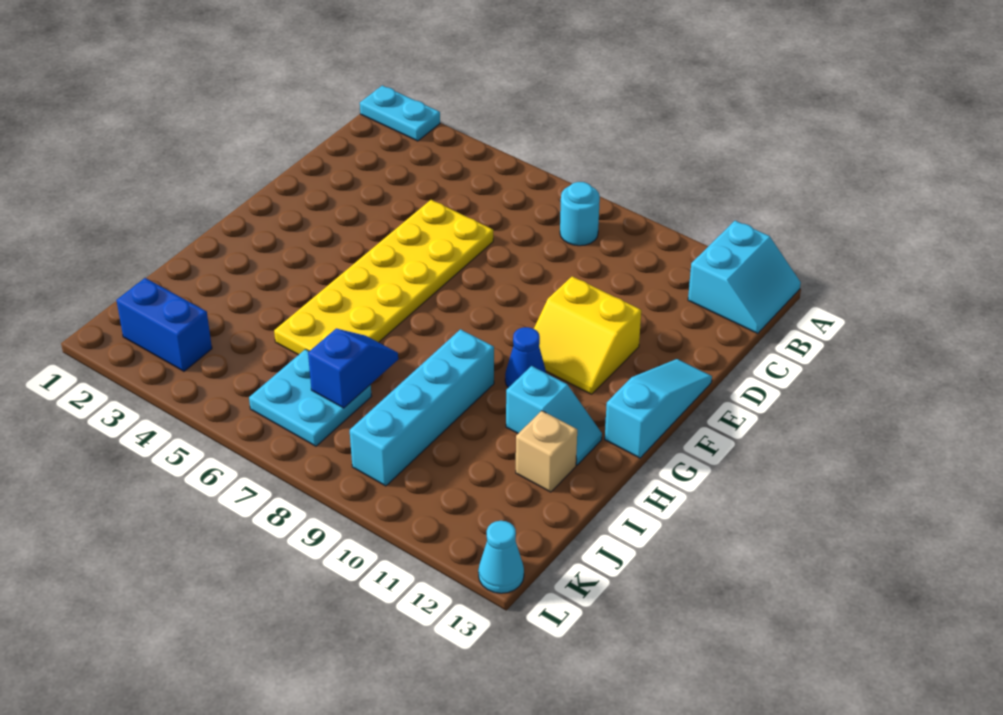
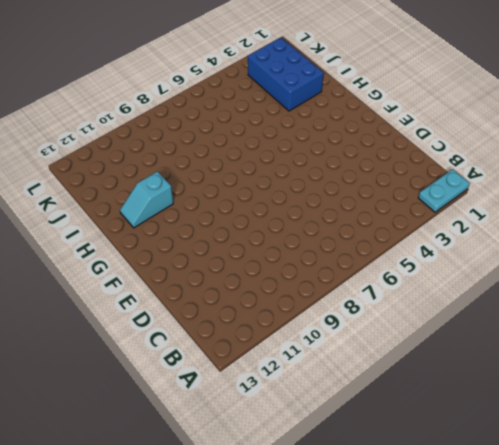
blue brick I2:K3 level 1 -> blue brick K2:K3 level 1
none -> cyan slope A12:B13 level 1 top 12
none -> cyan round brick B8 level 1
none -> yellow plate D5:I6 level 1

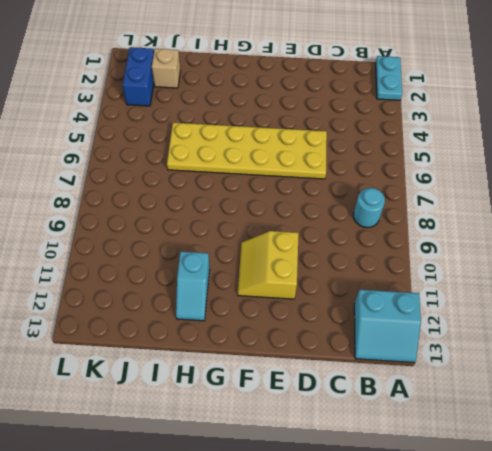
tan brick J2 level 1 -> tan brick I12 level 1
none -> cyan slope E13:G13 level 1 top G
none -> blue cone G10 level 1
none -> cyan brick H9:K9 level 1

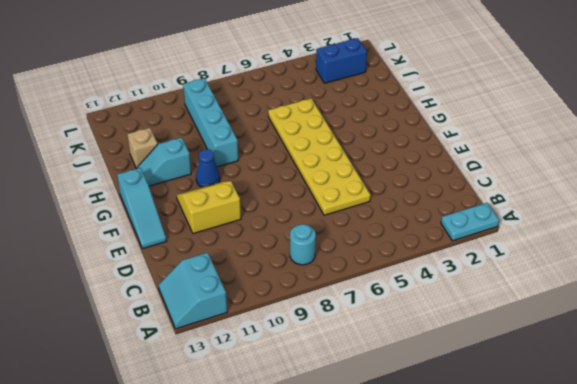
none -> cyan plate J6:K7 level 1
none -> cyan cone L13 level 1
none -> blue slope I7:J7 level 2 top J

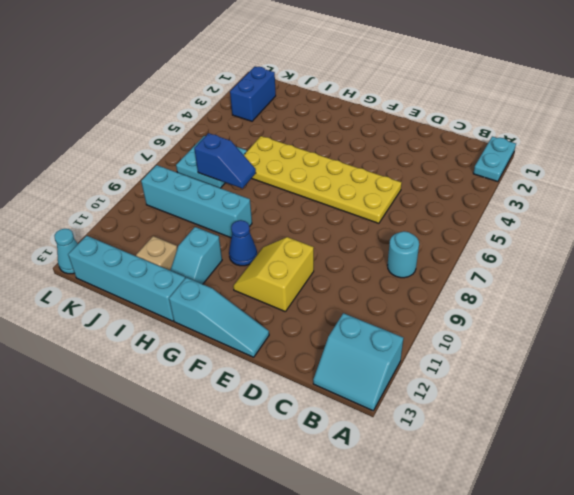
cyan brick H13:K13 level 1 -> none

